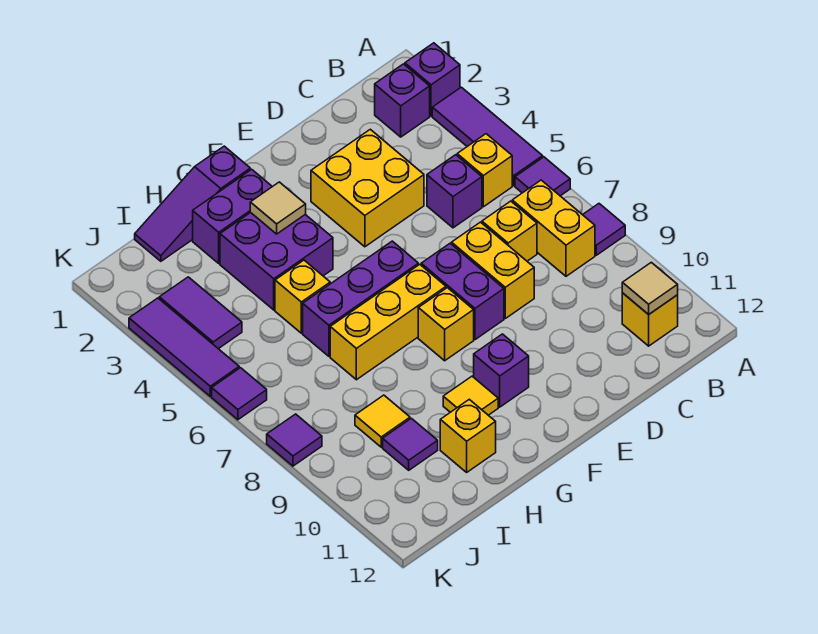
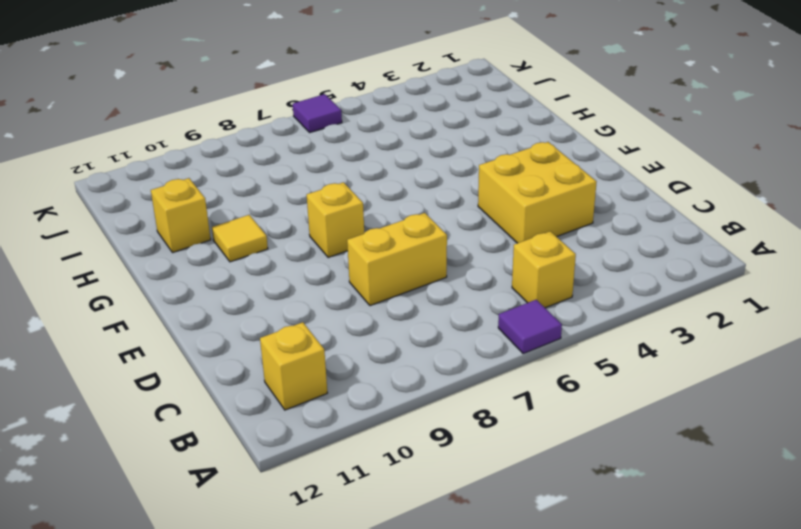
none -> purple brick A2 level 1
none -> purple tile A3:A5 level 1
none -> purple tile A8 level 1
none -> purple brick B2 level 1

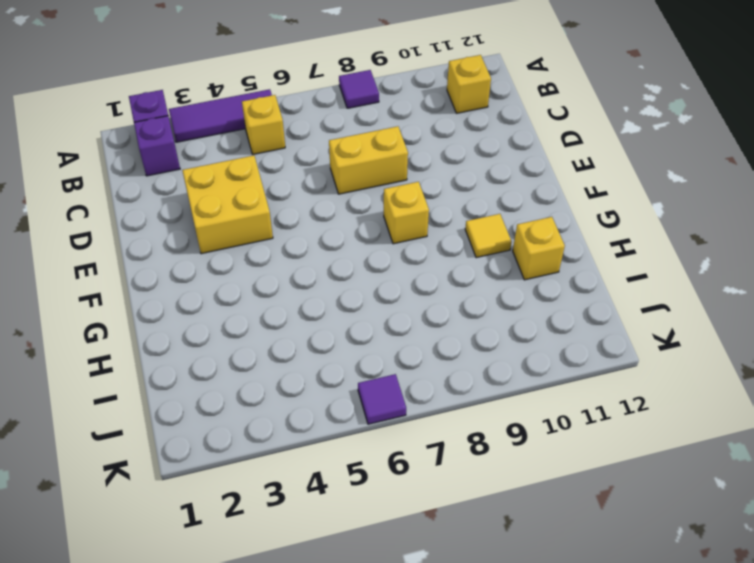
none -> purple tile A6 level 1
none -> yellow brick B7:B8 level 1
none -> purple brick C5 level 1
none -> yellow brick C7 level 1

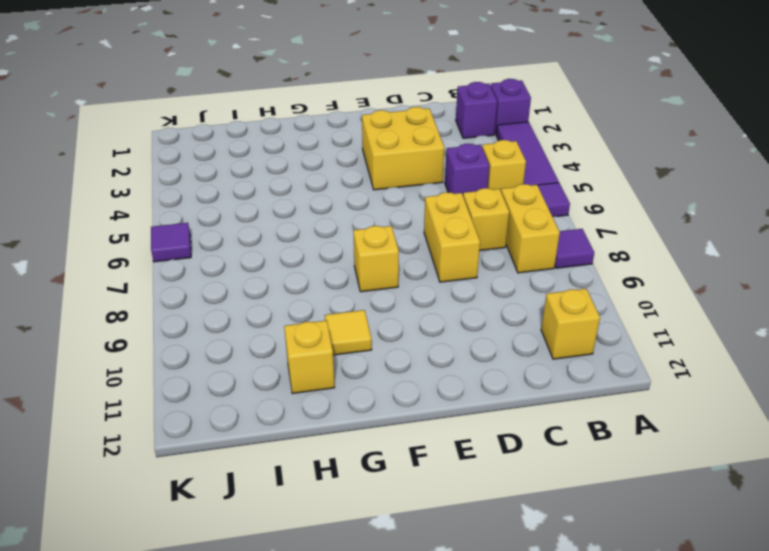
none -> purple brick E7:E8 level 1
none -> purple brick F6:H6 level 1
none -> yellow brick F7:H7 level 1
none -> purple brick F10 level 1

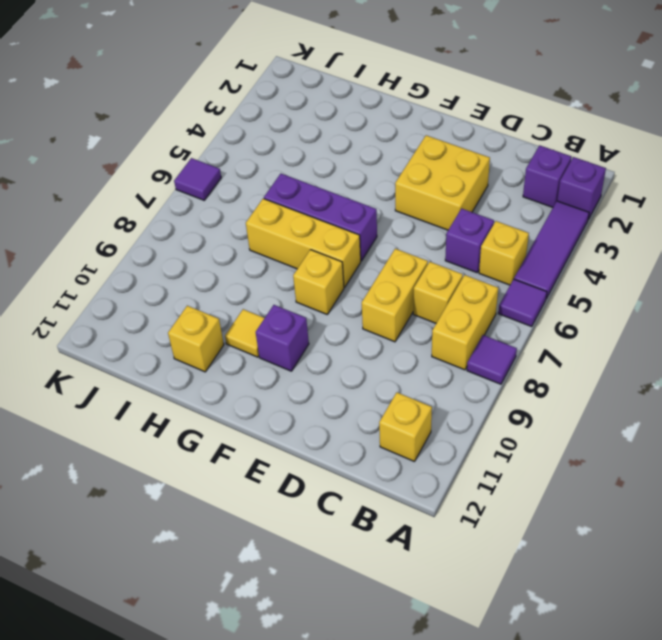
none -> purple brick E7:E8 level 1
none -> purple slope G1:I1 level 1 top G
none -> purple brick G2:H2 level 1
none -> purple brick G3:H4 level 1

